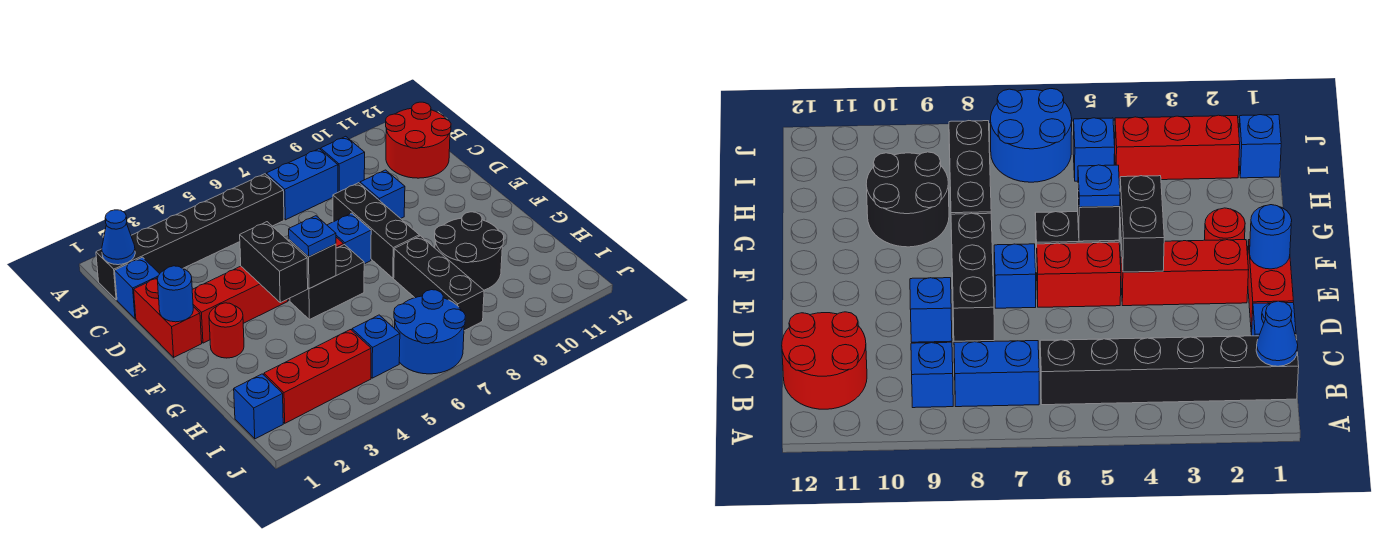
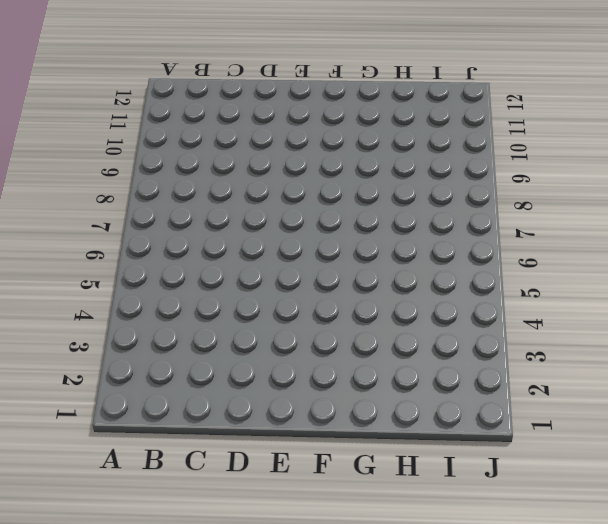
none -> black brick B1:B6 level 1
none -> blue brick B7:B8 level 1
none -> blue brick B9 level 1

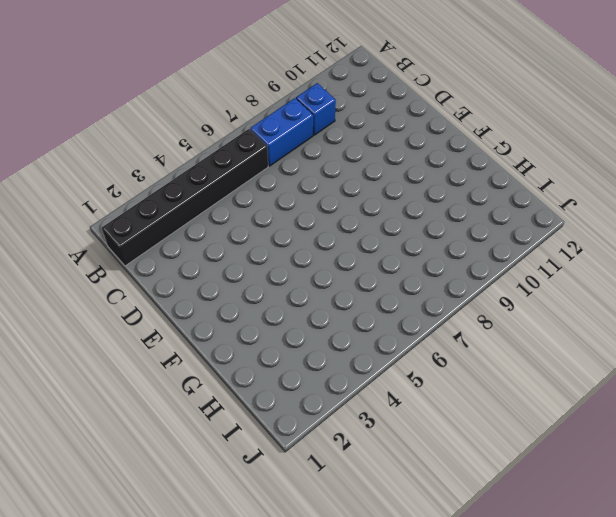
none -> red round brick B11:C12 level 1
none -> blue brick C1 level 1
none -> red brick D1:E1 level 1

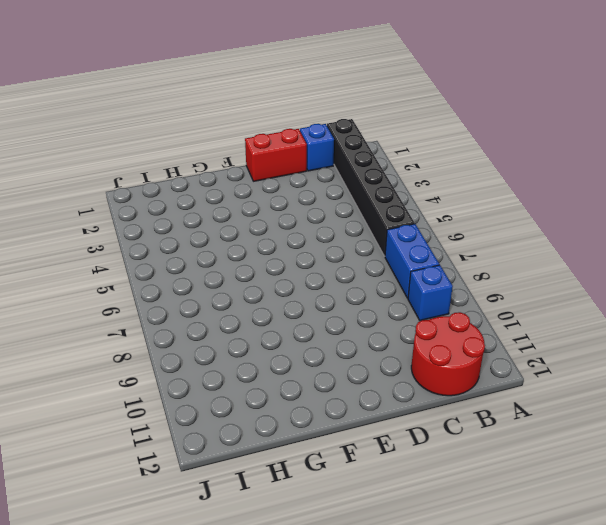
none -> black brick D8:F8 level 1
none -> blue brick D9 level 1
none -> red brick E2:E4 level 1

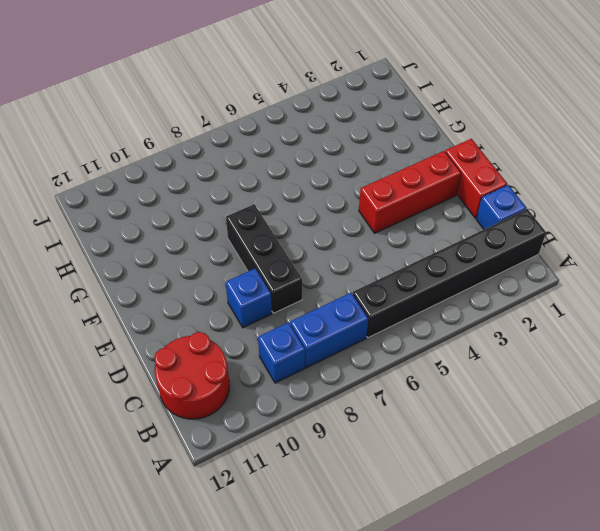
none -> red brick E5:E6 level 1
none -> blue brick E7 level 1
none -> red round brick F2 level 1

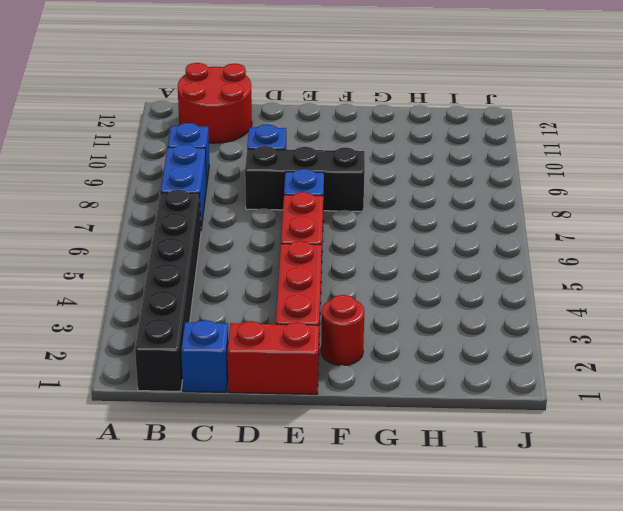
none -> black brick F5:F6 level 1
none -> black brick G8:I8 level 1
none -> black round brick G9:H10 level 1

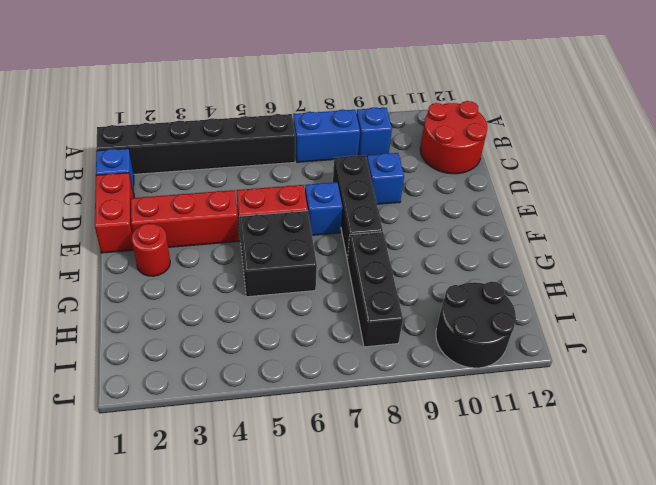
black brick F5:G6 level 1 -> black brick F5:F6 level 1
black round brick I10:J11 level 1 -> black round brick G9:H10 level 1
none -> blue brick I1 level 1
none -> red brick I2:I4 level 1
none -> blue brick I5 level 1

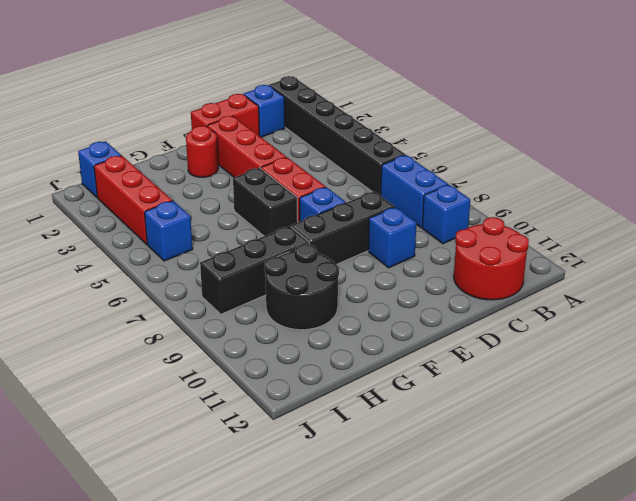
none -> blue round brick I6:J7 level 1
none -> blue cone B1 level 2
none -> blue round brick E1 level 2

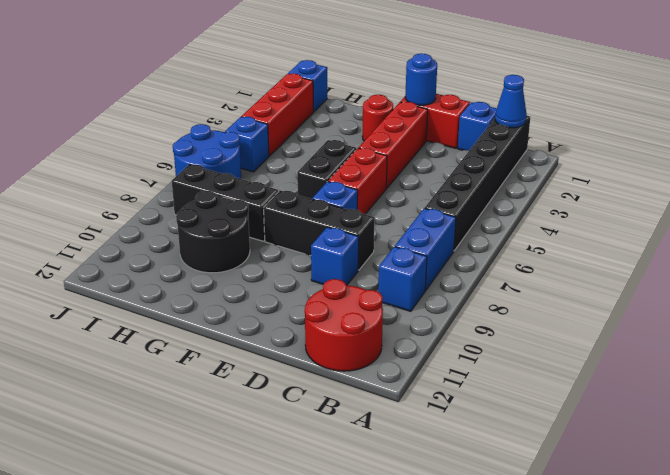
none -> black brick E4:F4 level 2
none -> black brick F5 level 2
none -> blue plate F5 level 3

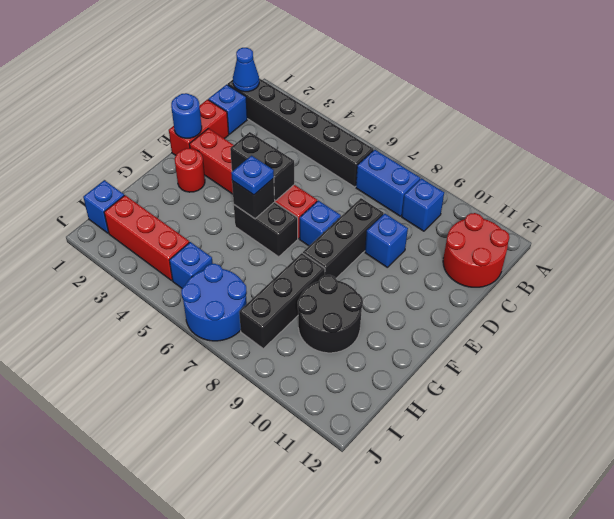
black brick E4:E5 level 2 -> black brick E4:F4 level 2

